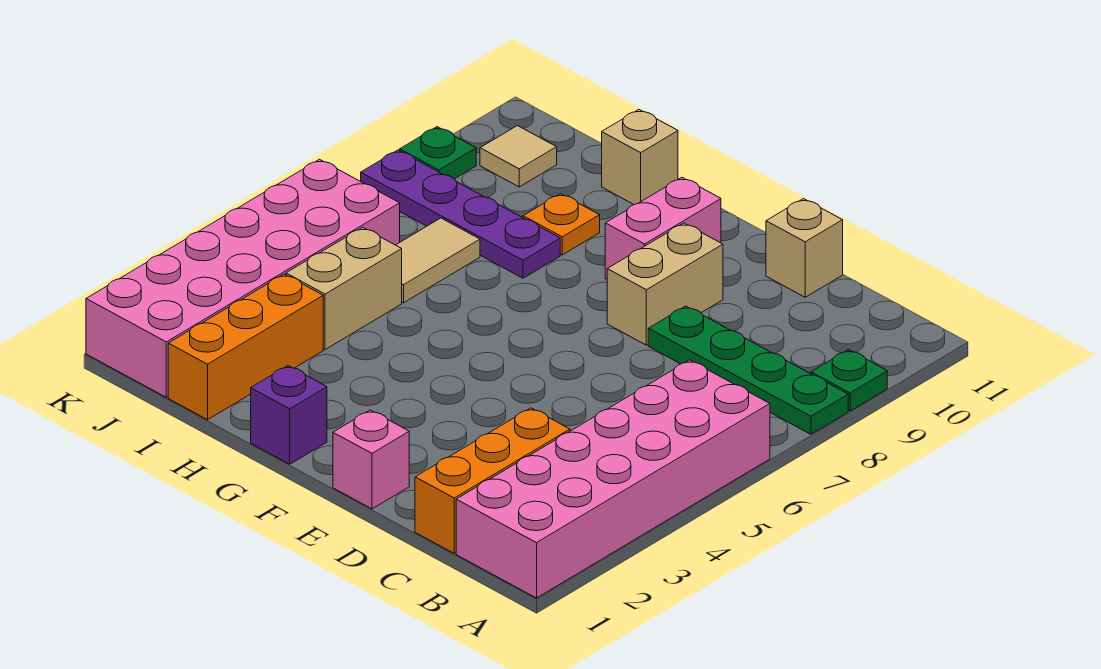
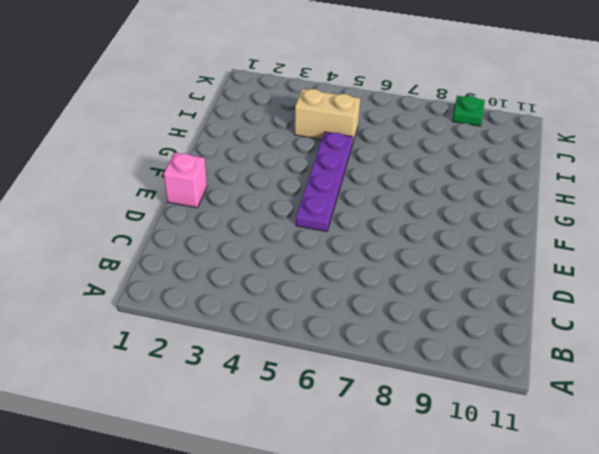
purple plate E5:H5 level 1 -> purple plate H8:K8 level 1
none -> pink brick A1:B6 level 1
none -> green plate A8:D8 level 1
none -> green plate A9 level 1

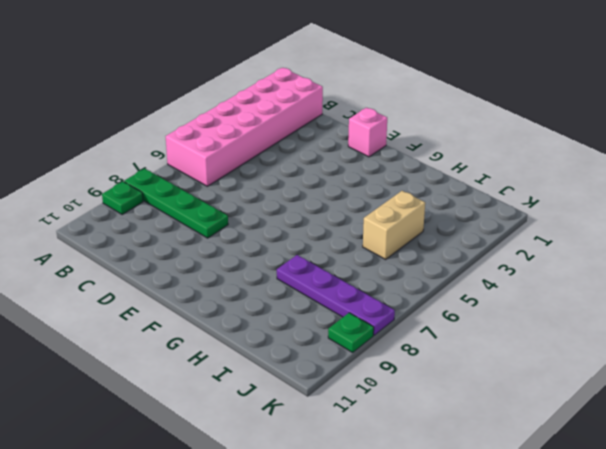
none -> orange brick C1:C3 level 1
none -> tan brick D11 level 1
none -> tan brick E8:E9 level 1

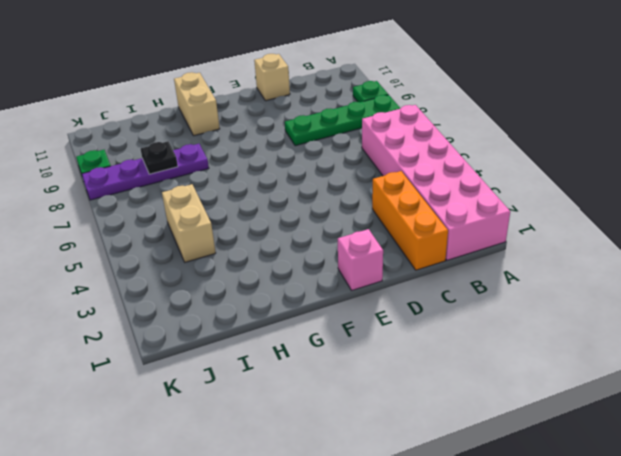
tan brick G10:G11 level 1 -> tan brick E8:E9 level 1
black plate I8 level 2 -> none
none -> pink brick F9:F10 level 1
none -> purple brick G1 level 1
none -> orange plate H9 level 1

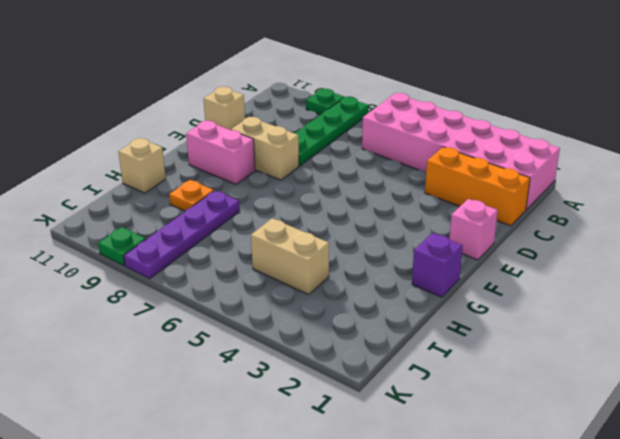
none -> orange brick I1:I3 level 1
none -> tan tile I6:I7 level 1
none -> pink brick J1:K6 level 1

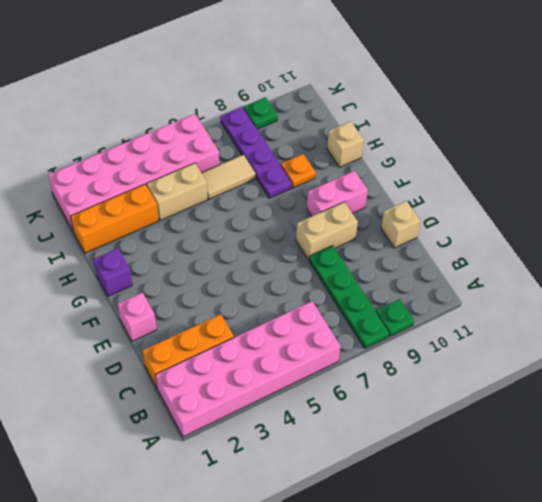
none -> tan tile J10 level 1

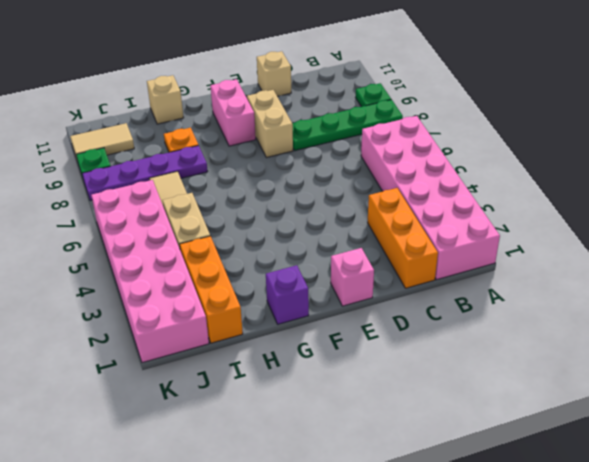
tan tile J10:K10 level 1 -> tan tile J10 level 1

